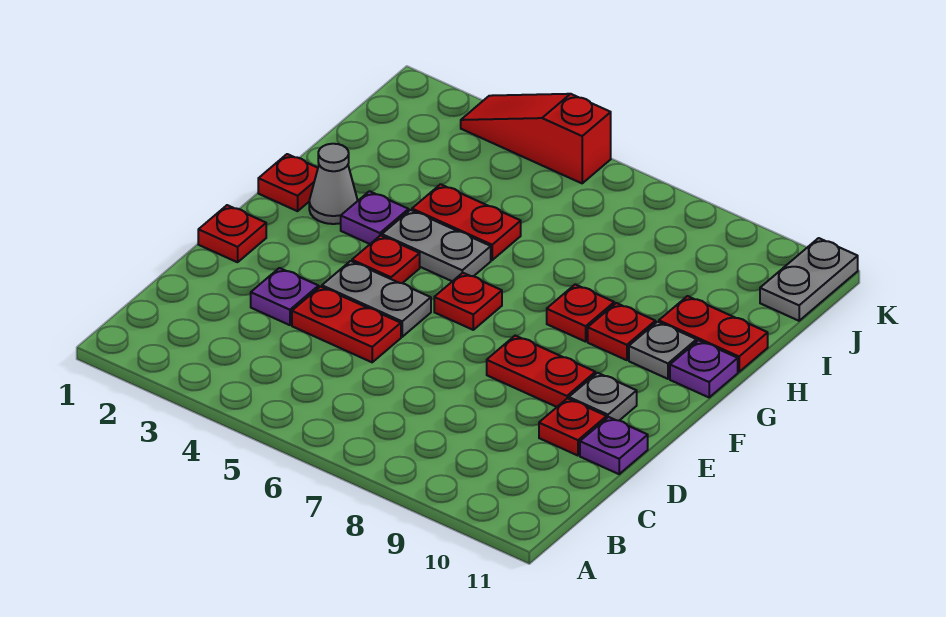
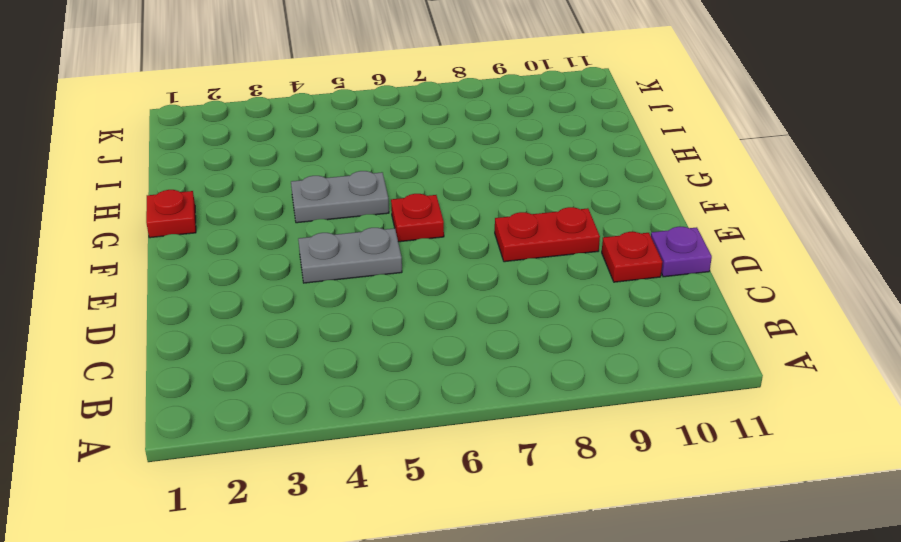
none -> purple plate D3 level 1
none -> red plate D4:D5 level 1
none -> red plate E1 level 1

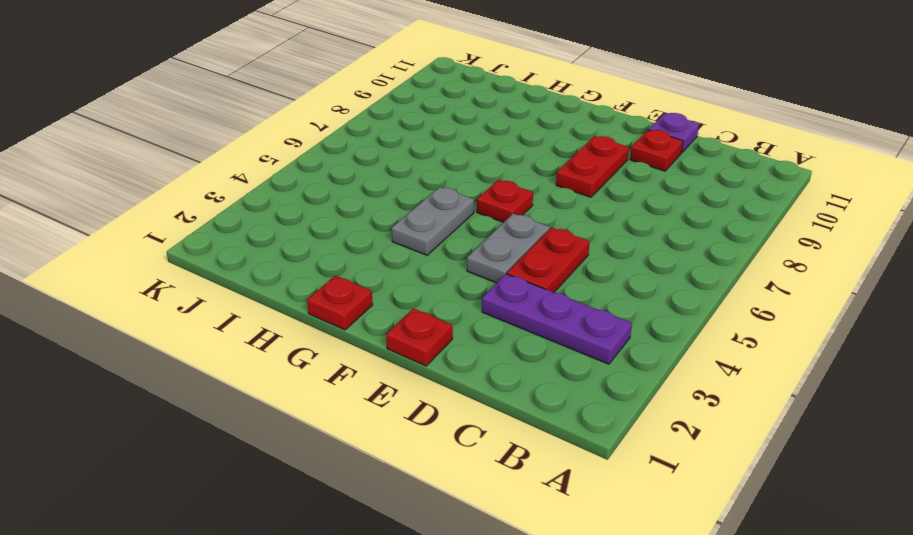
purple plate B3:D3 level 1 -> purple plate D3 level 1
none -> grey plate E10 level 1
none -> red plate F4 level 1
none -> grey cone G2 level 1

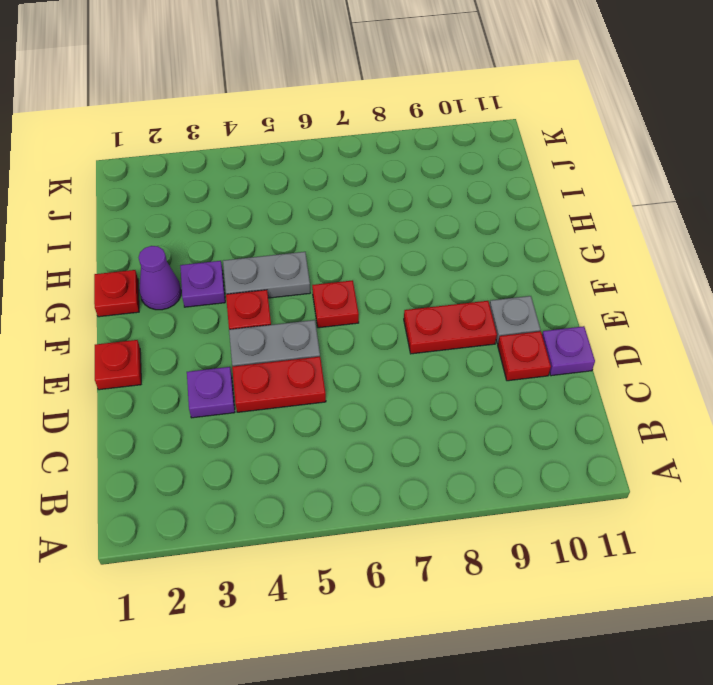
purple cone G2 level 1 -> grey cone G2 level 1
none -> red plate G8 level 1
none -> red plate G9 level 1
none -> grey plate G10 level 1

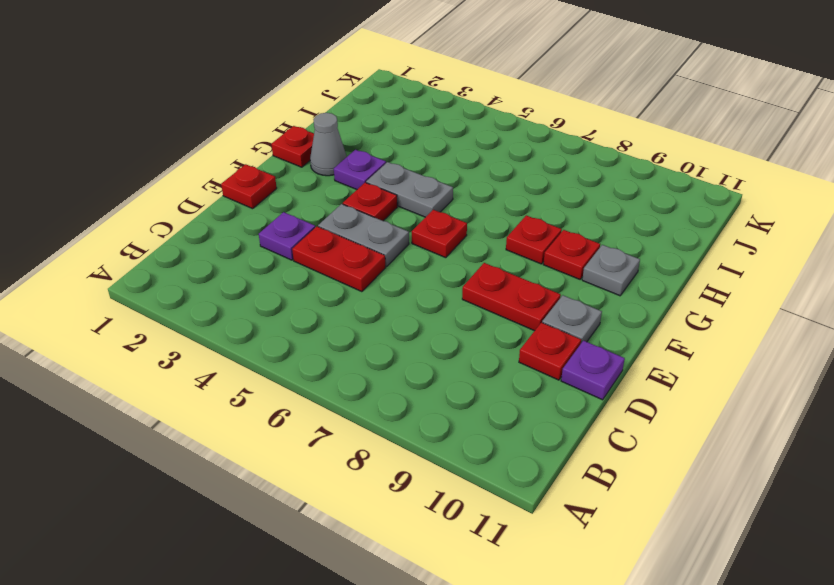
none -> purple plate G11 level 1
none -> red plate H4:H5 level 1
none -> red plate H10:H11 level 1

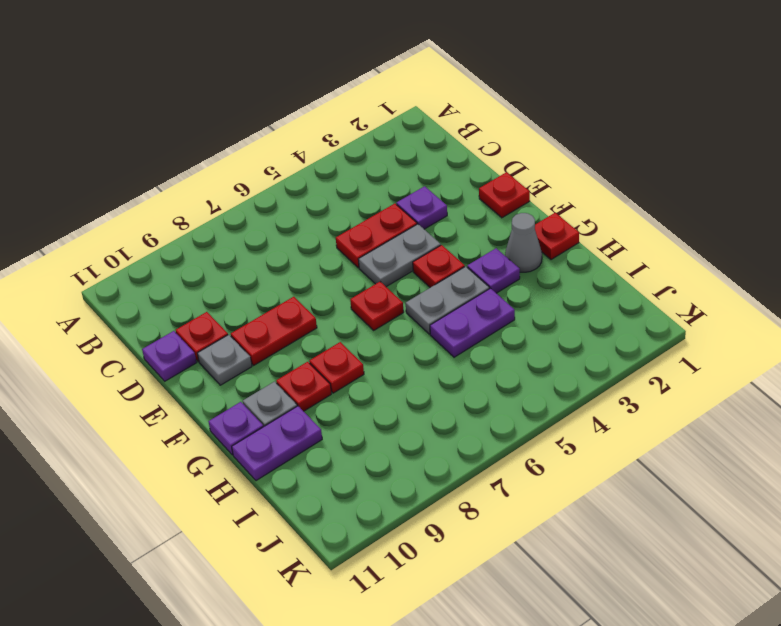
purple plate H4:H5 level 1 -> red plate H4:H5 level 1
purple plate H10:H11 level 1 -> red plate H10:H11 level 1
none -> grey plate J11:K11 level 1
none -> red slope K3:K5 level 1 top 5

